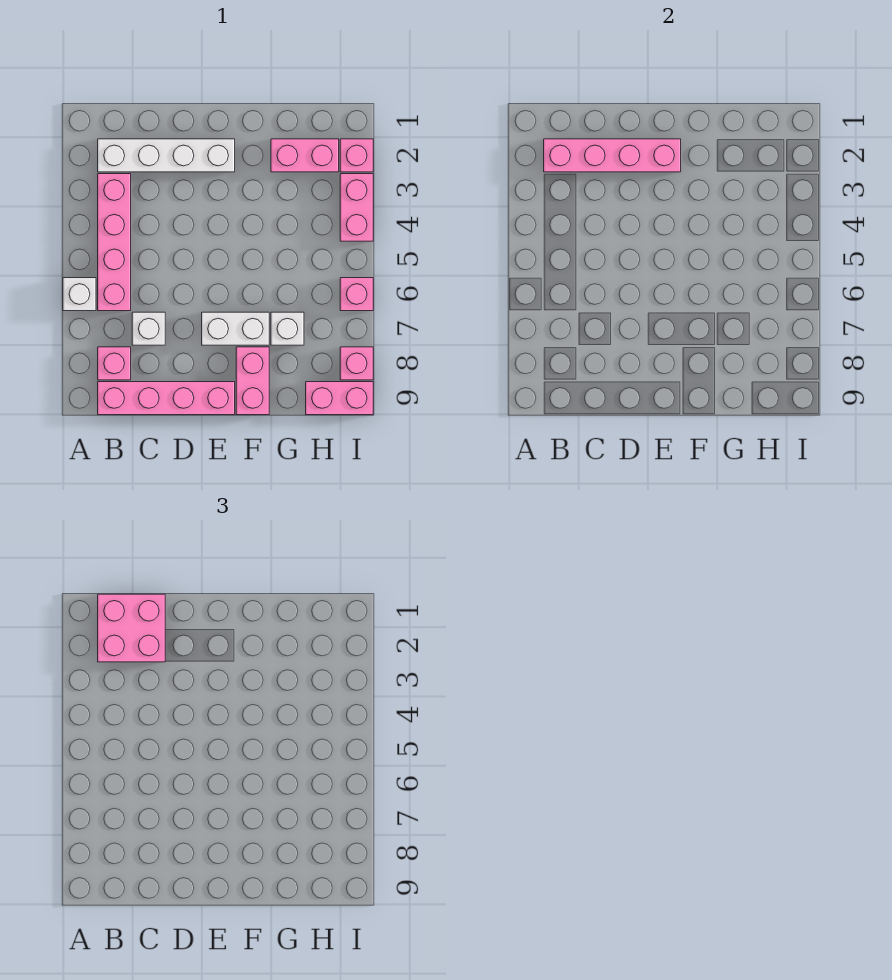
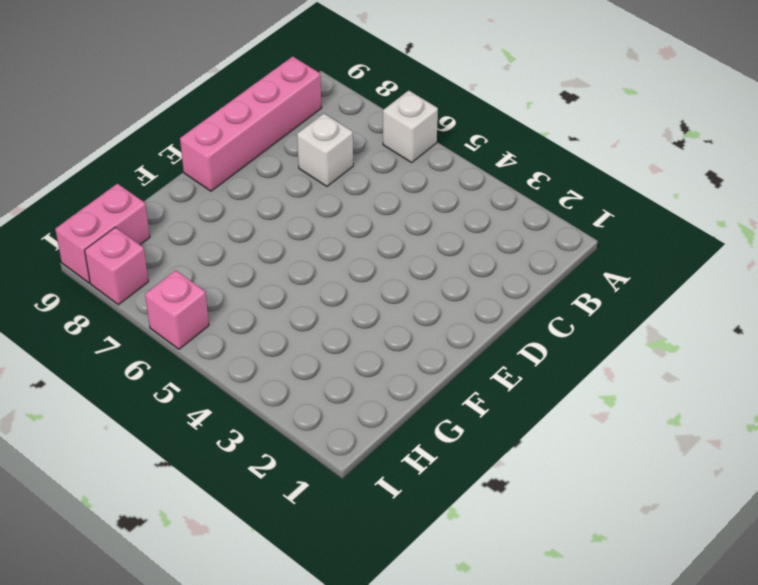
none -> white brick B2:E2 level 1
none -> pink brick B3:B6 level 1
none -> pink brick B8 level 1

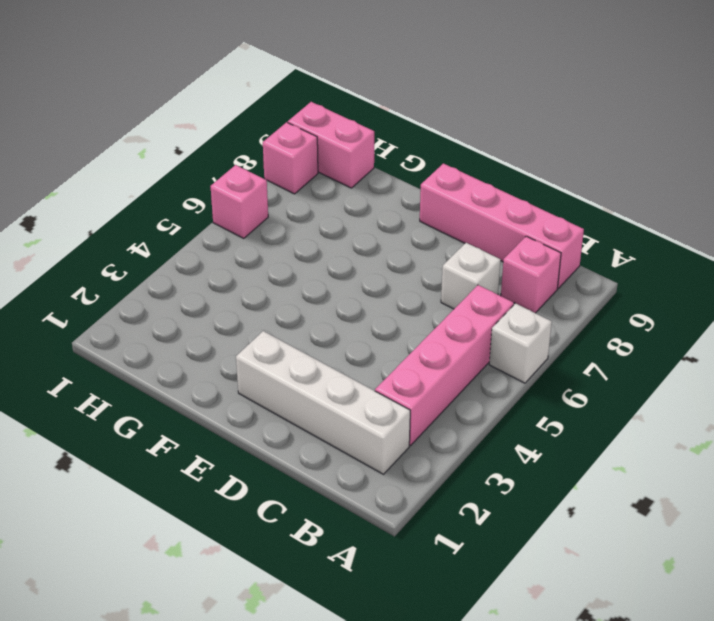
none -> white brick E7:F7 level 1
none -> pink brick F8:F9 level 1
none -> pink brick G2:H2 level 1

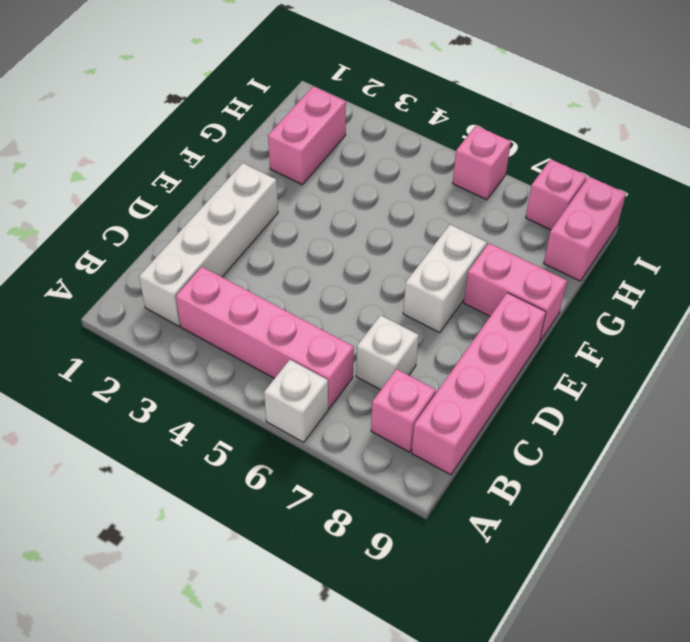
none -> white brick G7 level 1
none -> pink brick I2 level 1
none -> pink brick I3:I4 level 1

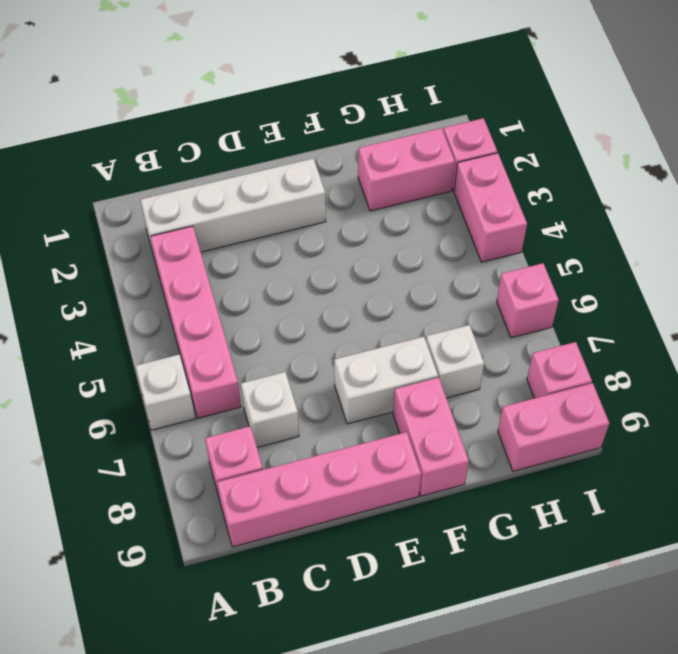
none -> pink brick B2:E2 level 2
none -> pink brick B1:C2 level 3

